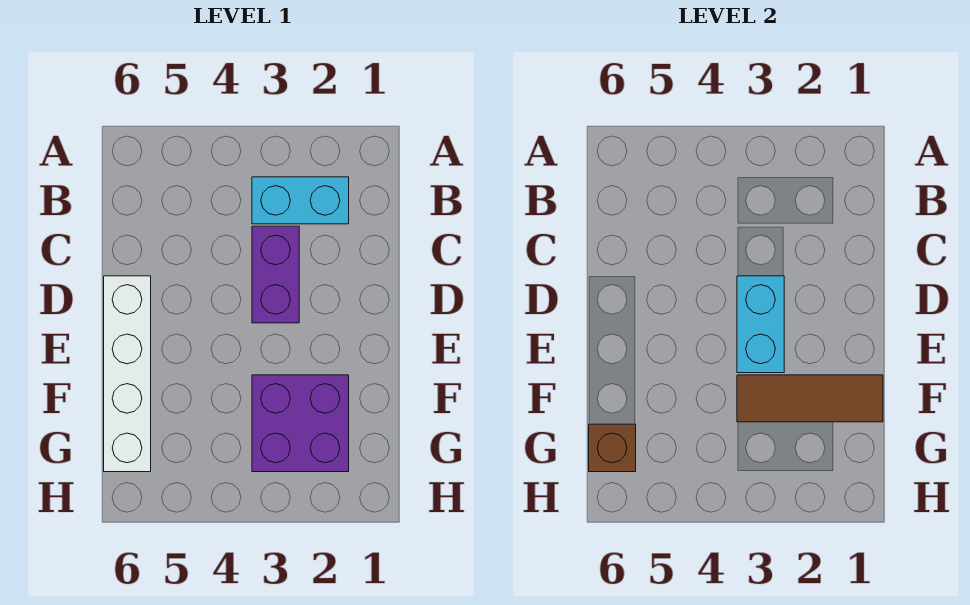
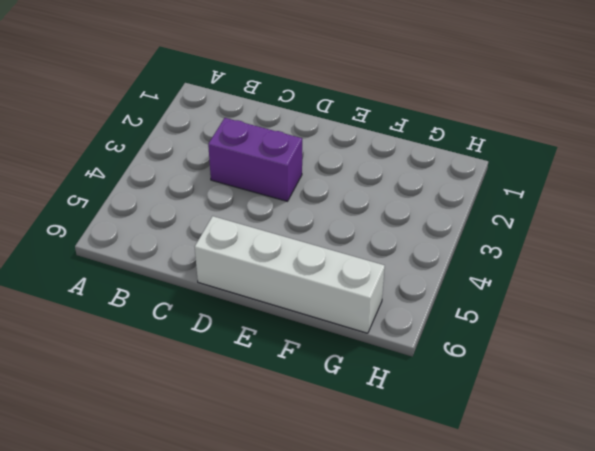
none -> cyan brick B2:B3 level 1
none -> purple brick F2:G3 level 1

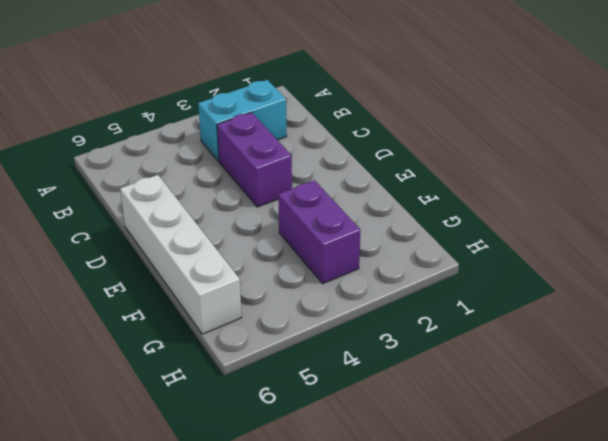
purple brick F3:G3 level 1 -> purple brick F2:G3 level 1
none -> cyan brick D3:E3 level 2
none -> brown tile F1:F3 level 2

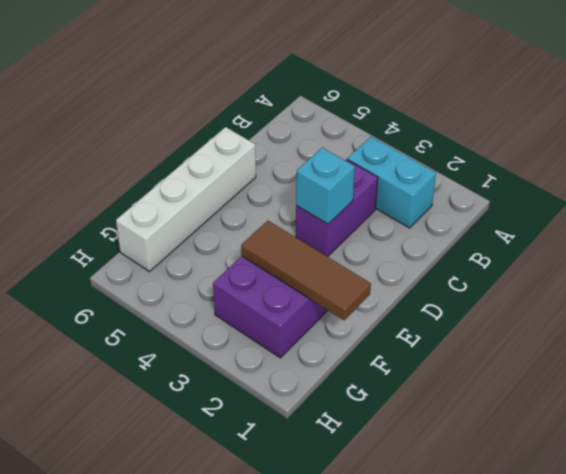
cyan brick D3 level 2 -> cyan brick D3:E3 level 2
none -> brown brick G6 level 2

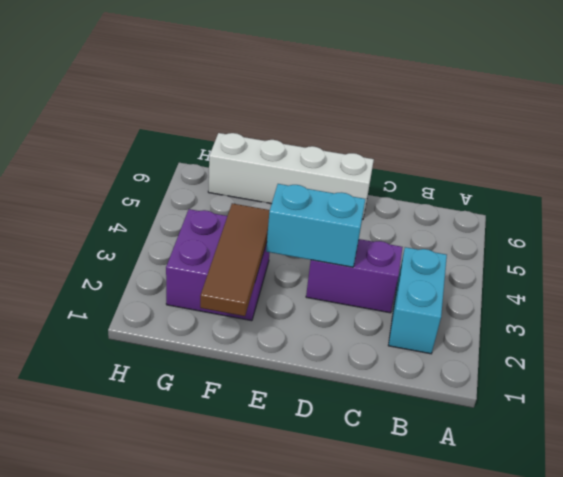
none -> brown brick G6 level 2

